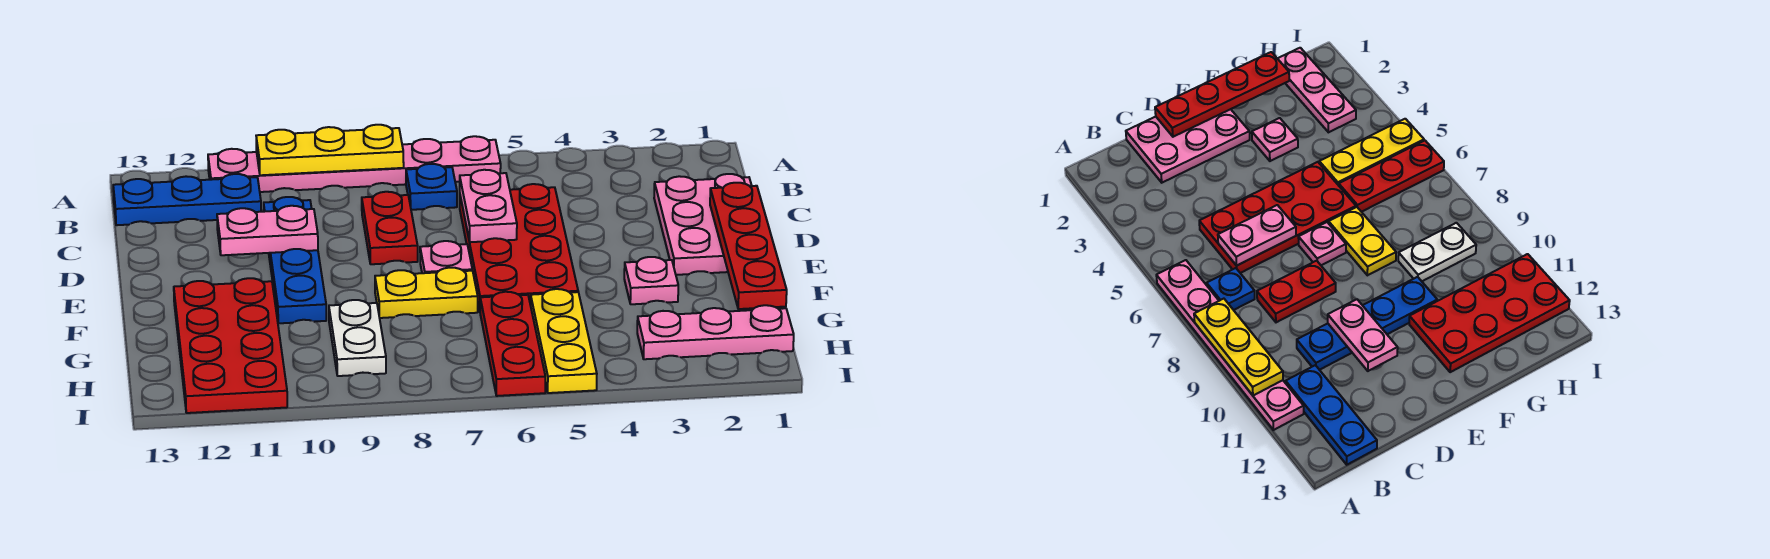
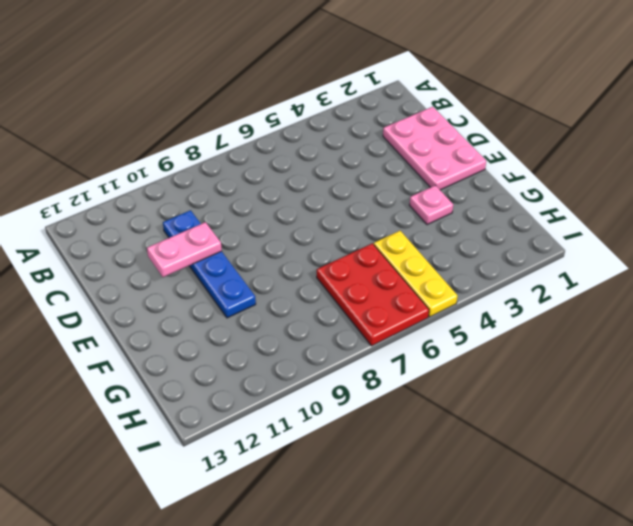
red plate G6:I7 level 1 -> red plate G6:I6 level 1
none -> pink plate A6:A11 level 1
none -> blue plate B7 level 1
none -> blue plate B11:B13 level 1

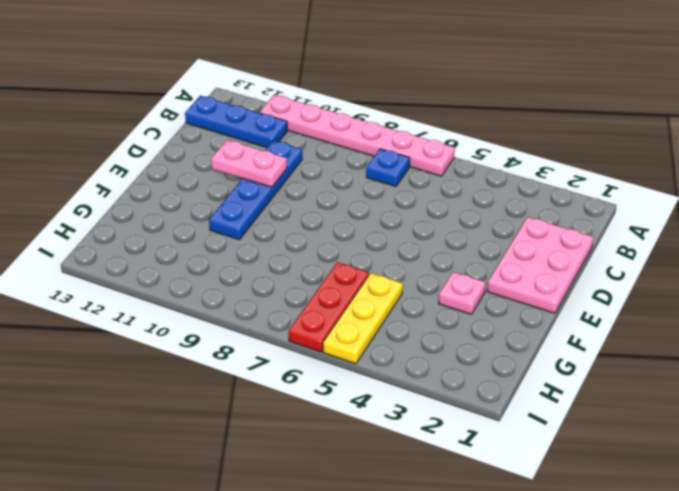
none -> red plate C5:F6 level 1
none -> red plate C8:D8 level 1
none -> pink plate E7 level 1

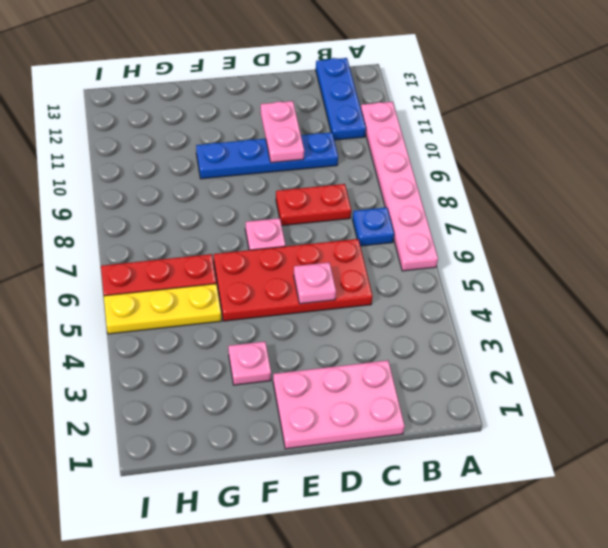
pink plate D5 level 2 -> none
none -> yellow plate F7:F8 level 1
none -> red plate F11:I12 level 1
none -> white plate G9:H9 level 1

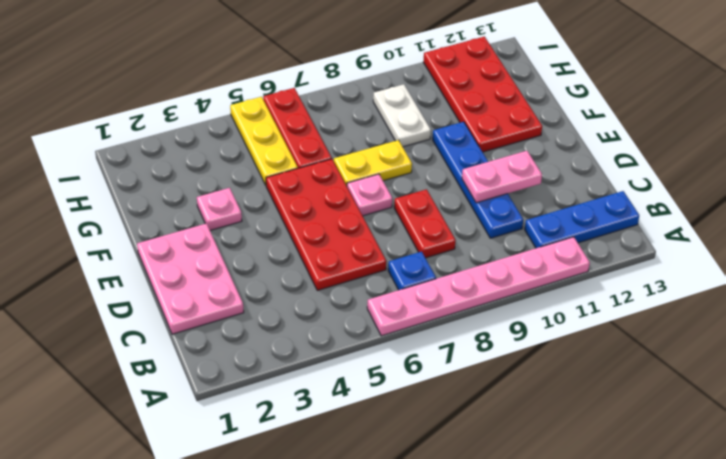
none -> pink plate H1:H3 level 1
none -> yellow plate A8:A10 level 2
none -> pink plate C6:D6 level 2

